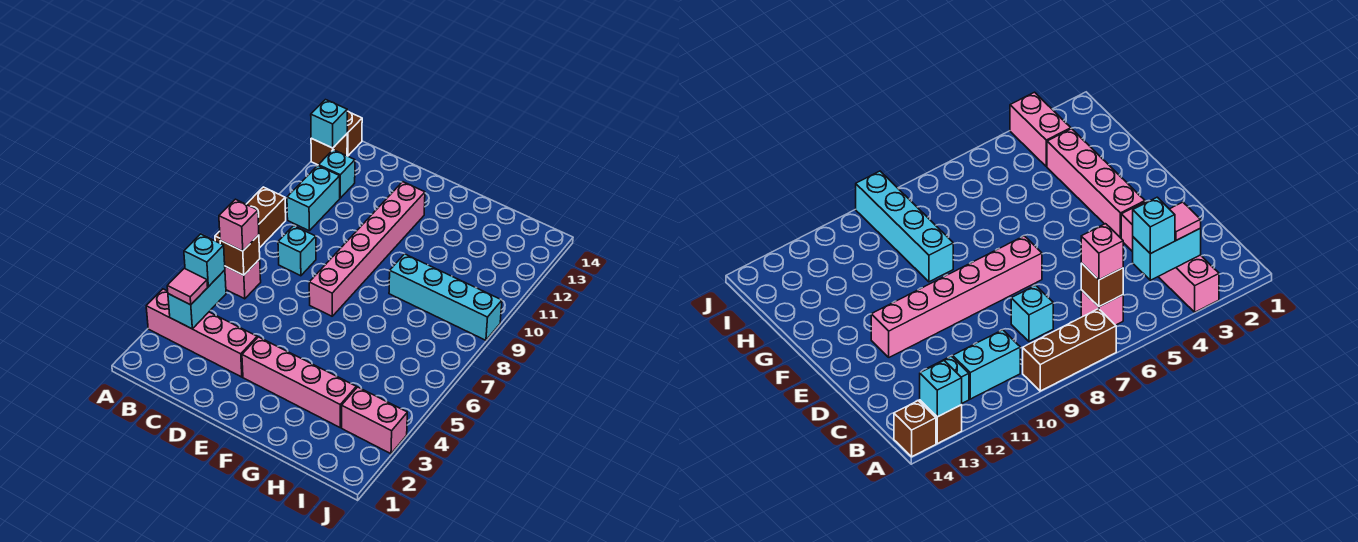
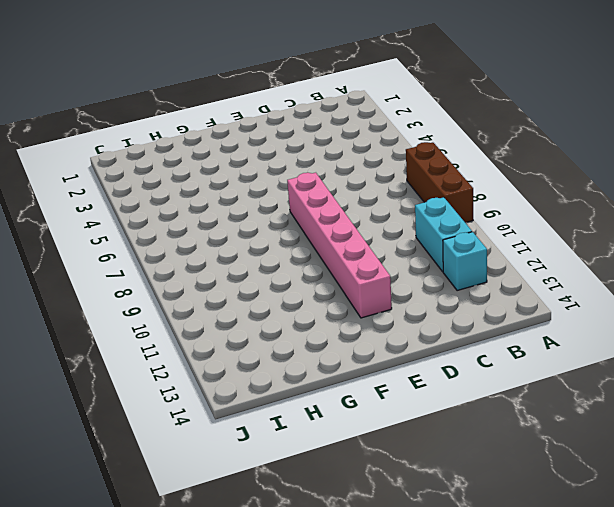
none -> pink brick A3:D3 level 1
none -> brown brick A13 level 1
none -> brown brick A14 level 1

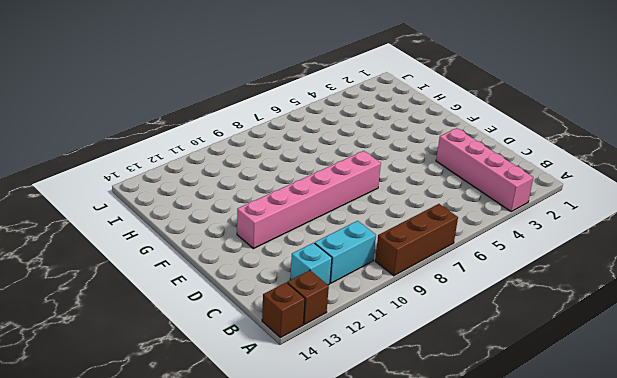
none -> pink brick B6 level 1
none -> cyan brick C8 level 1
none -> pink brick E3:H3 level 1

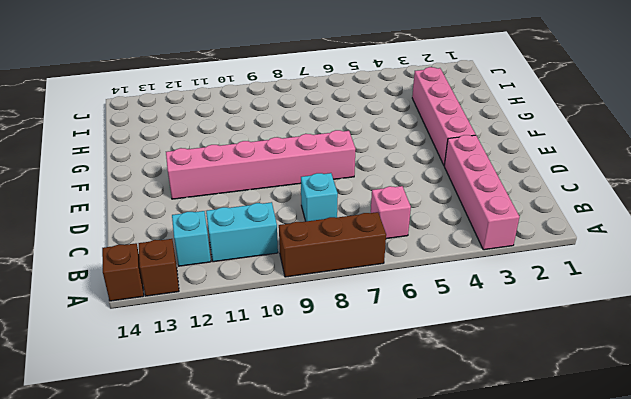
none -> cyan brick G9:J9 level 1
none -> pink brick I3:J3 level 1
none -> cyan brick A13 level 2

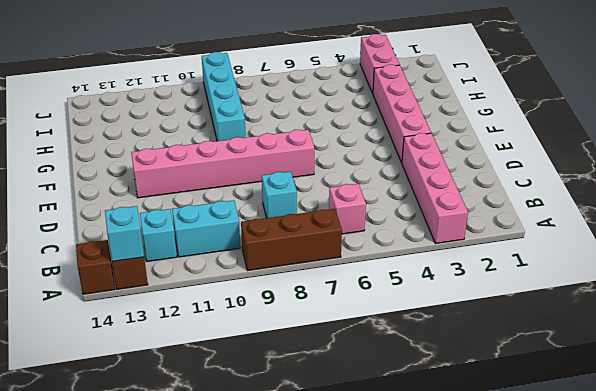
none -> cyan brick B3:B4 level 2
none -> brown brick B6 level 2
none -> pink tile B3 level 3

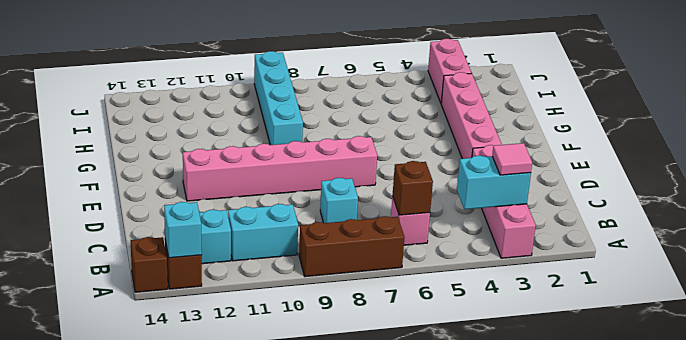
none -> cyan brick B4 level 3
none -> pink brick B6 level 3

